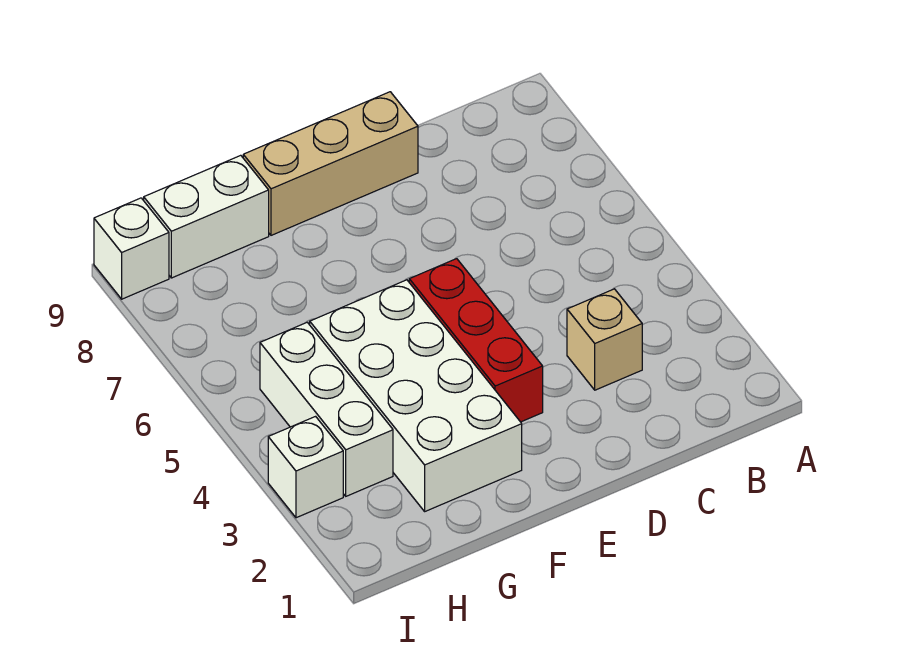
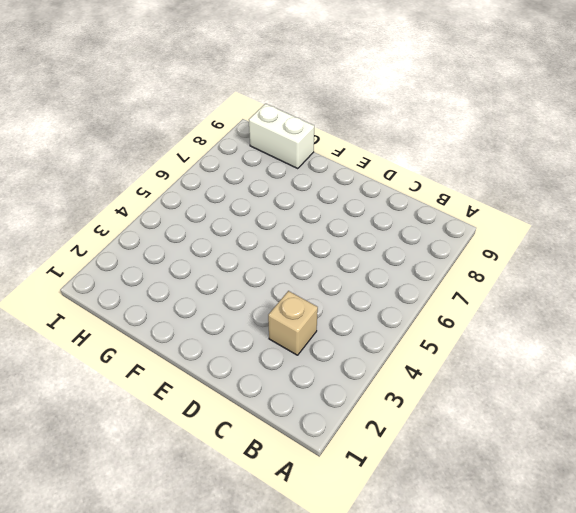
none -> tan brick D9:F9 level 1
none -> red brick E3:E5 level 1

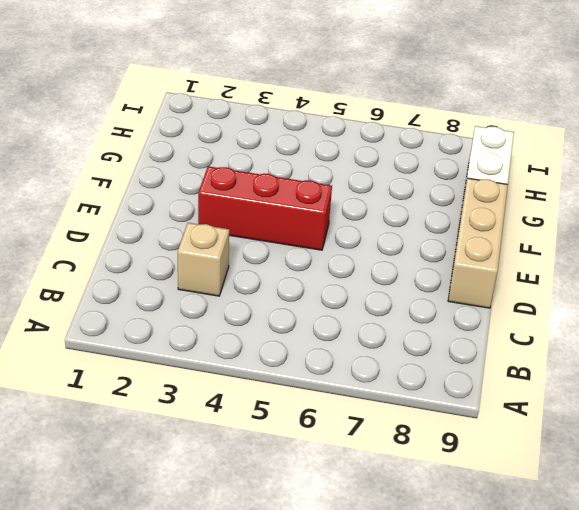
none -> white brick F2:G5 level 1
none -> white brick H3:H5 level 1

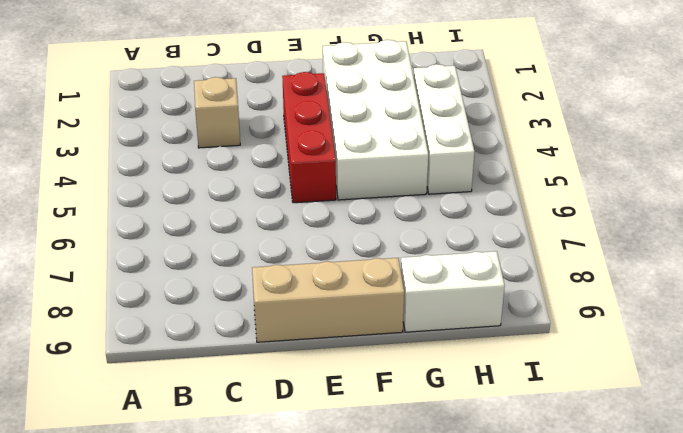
none -> white brick I3 level 1
none -> white brick I9 level 1

